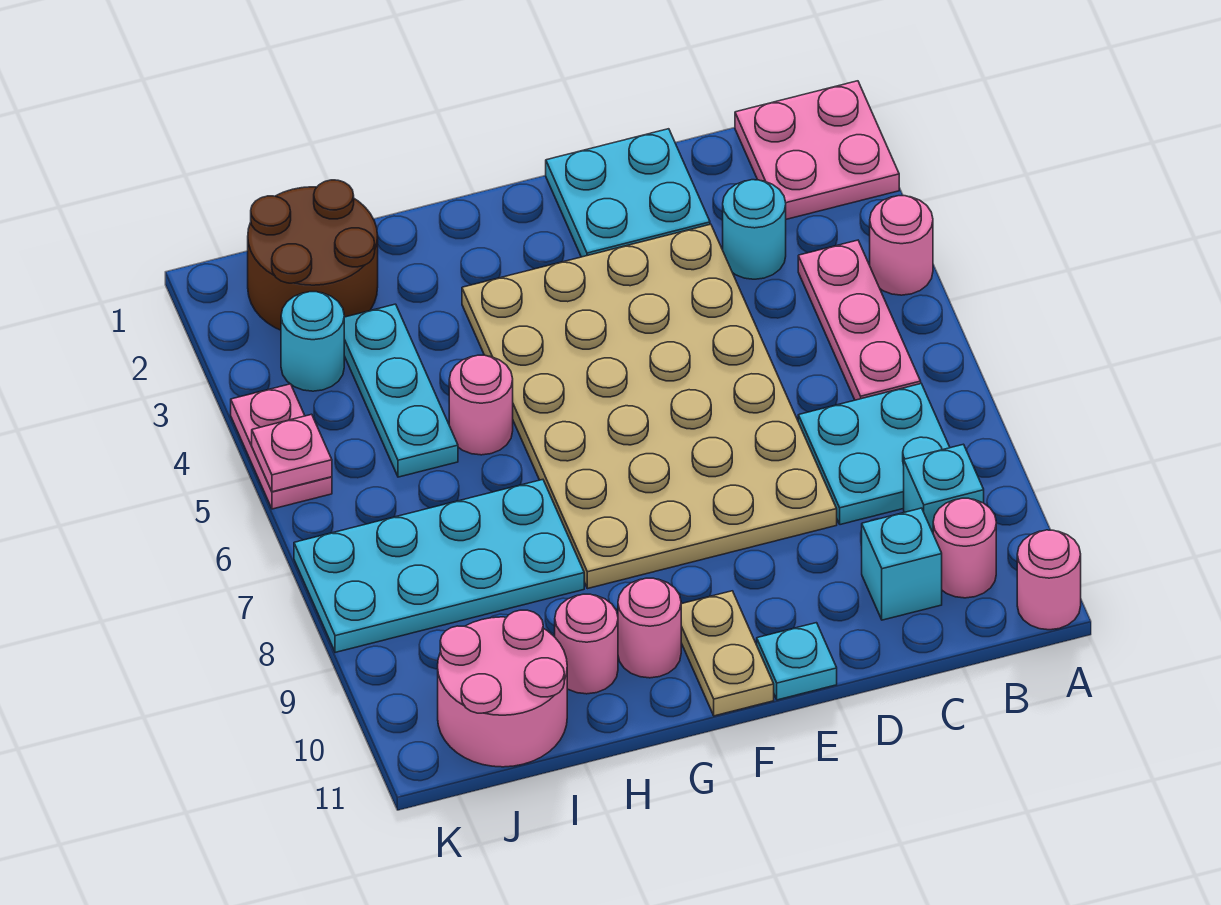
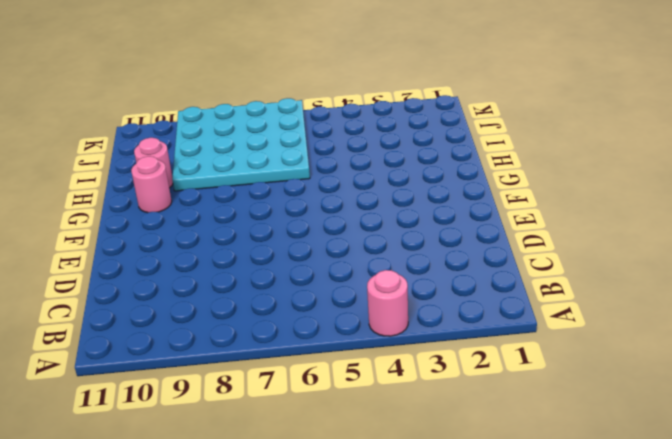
cyan plate H6:K9 level 1 -> cyan plate H7:K8 level 1
none -> pink plate A1:B2 level 1
none -> pink round brick A11 level 1
none -> pink plate B4:B6 level 1

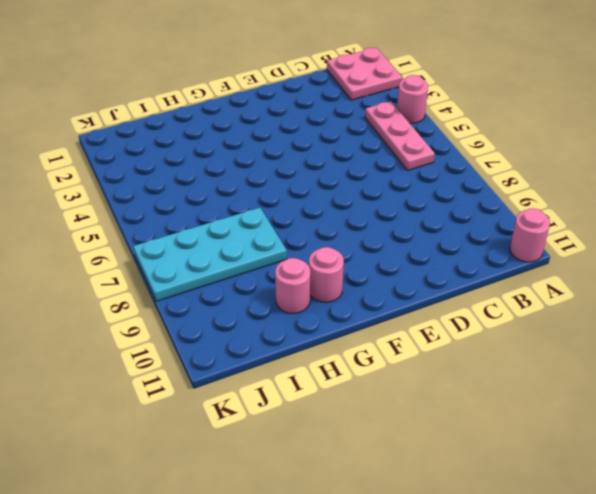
none -> cyan plate B7:C8 level 1
none -> cyan brick B9 level 1
none -> pink round brick B10 level 1

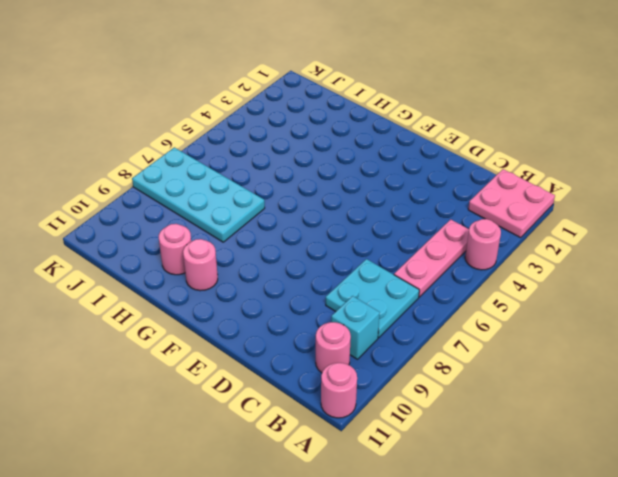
none -> cyan round brick C3 level 1
none -> cyan brick C10 level 1
none -> cyan plate D1:E2 level 1

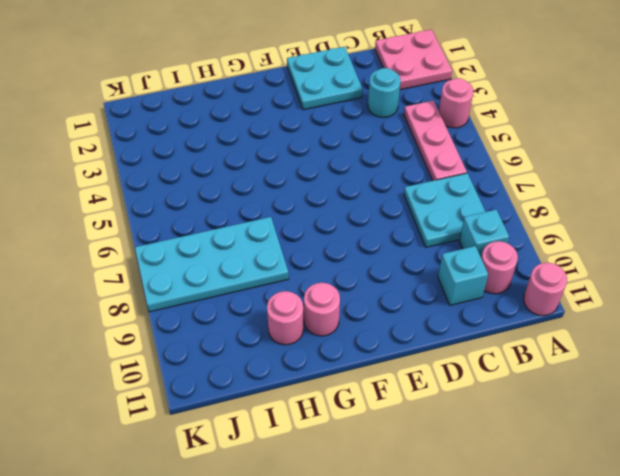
none -> tan plate D3:G8 level 1
none -> cyan plate E11 level 1
none -> tan plate F10:F11 level 1

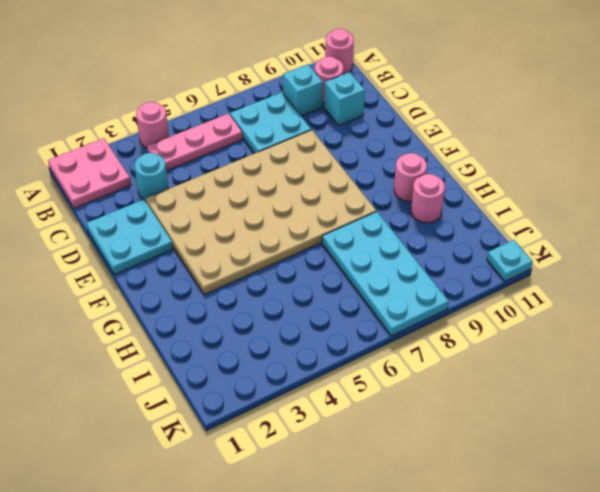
cyan plate K11 level 1 -> cyan plate E11 level 1
none -> tan plate F10:F11 level 1
none -> pink round brick H5 level 1
none -> brown round brick I1:J2 level 1

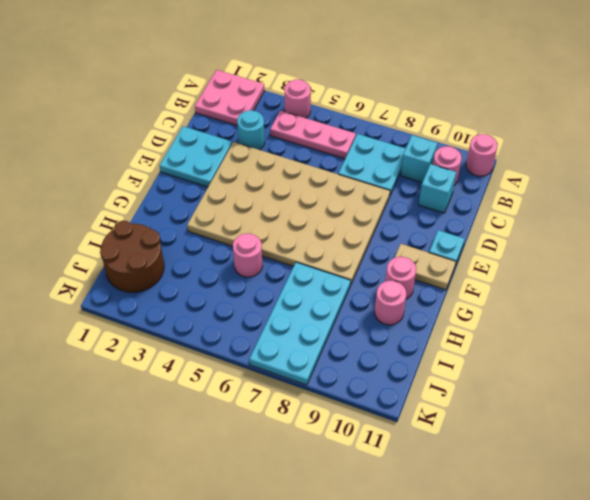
none -> cyan plate I3:I5 level 1
none -> pink round brick I10:J11 level 1
none -> cyan round brick J3 level 1

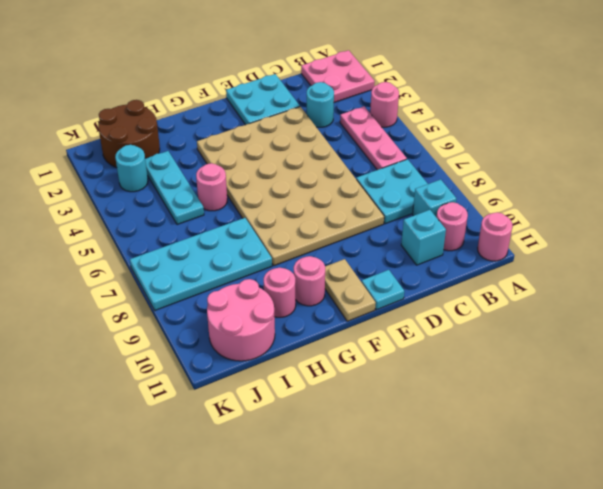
none -> pink plate K4:K5 level 1
none -> pink plate K5 level 2

